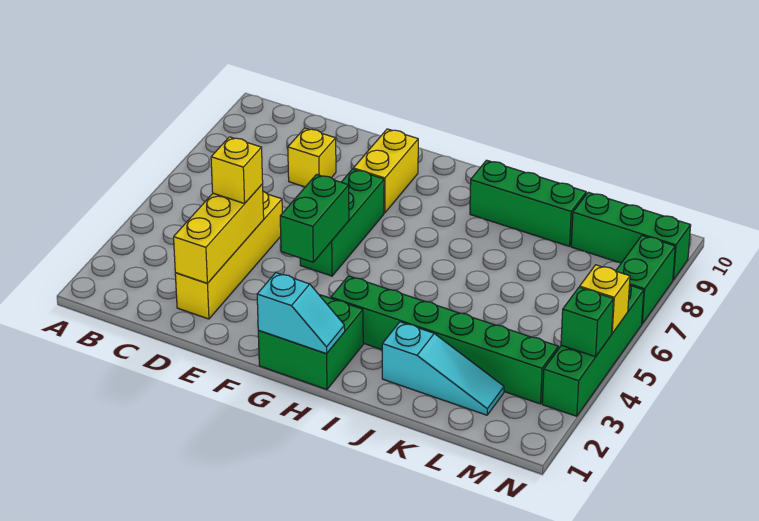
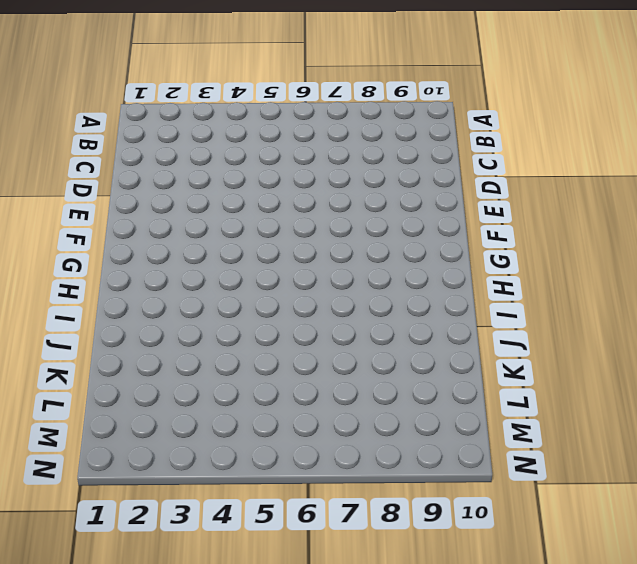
none -> yellow brick D2:D5 level 1
none -> yellow brick D8 level 1
none -> green brick F5:F7 level 1

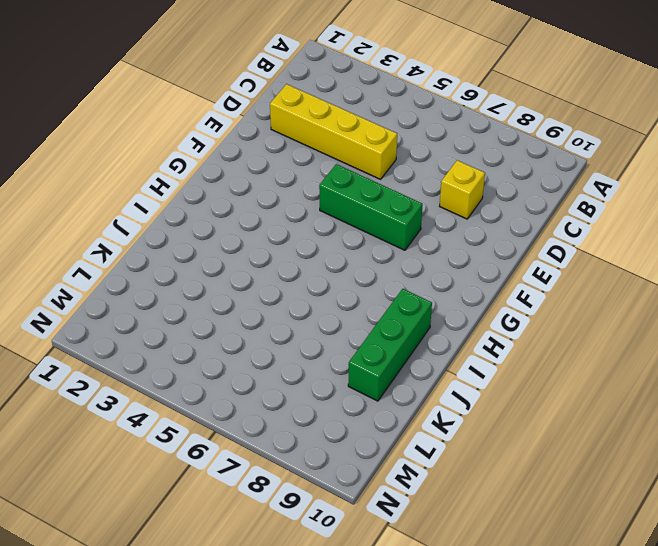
none -> yellow brick F8:F9 level 1
none -> green brick G1:H2 level 1
none -> green brick H3:M3 level 1

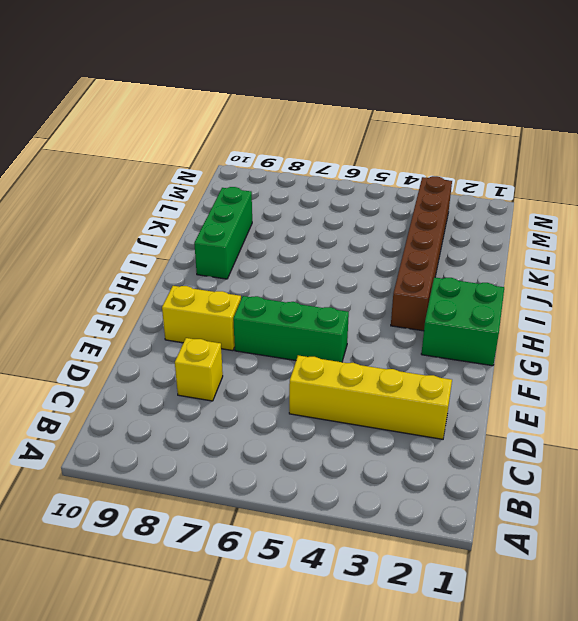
brown brick H3:M3 level 1 -> green brick H3:M3 level 1
none -> cyan slope J2:L2 level 1 top J
none -> green brick L9:N9 level 1
none -> green brick N3:N6 level 1

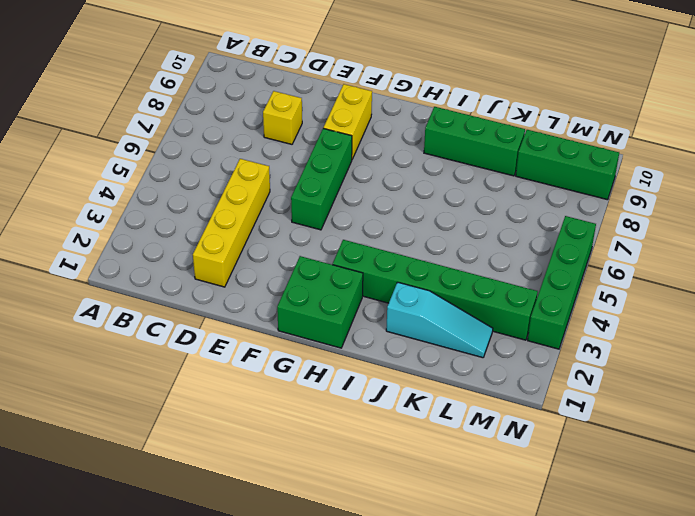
none -> green brick N7:N8 level 1
none -> yellow brick D2:D4 level 2
none -> green brick F4:F5 level 2

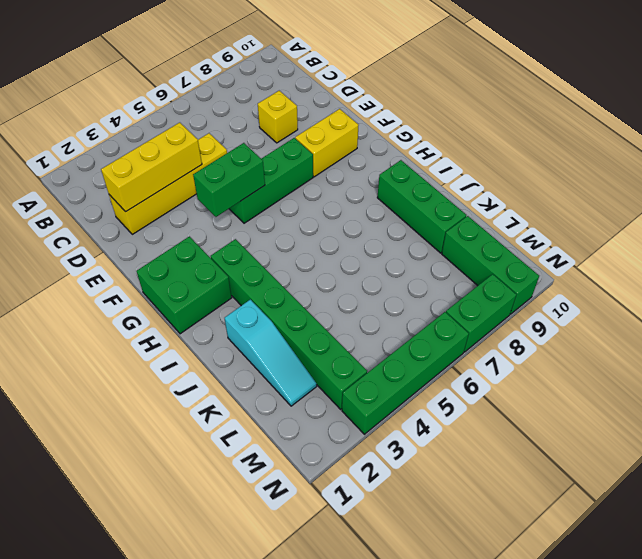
none -> cyan slope G1:H1 level 2 top G
none -> green brick N4 level 2
none -> yellow brick N5 level 2

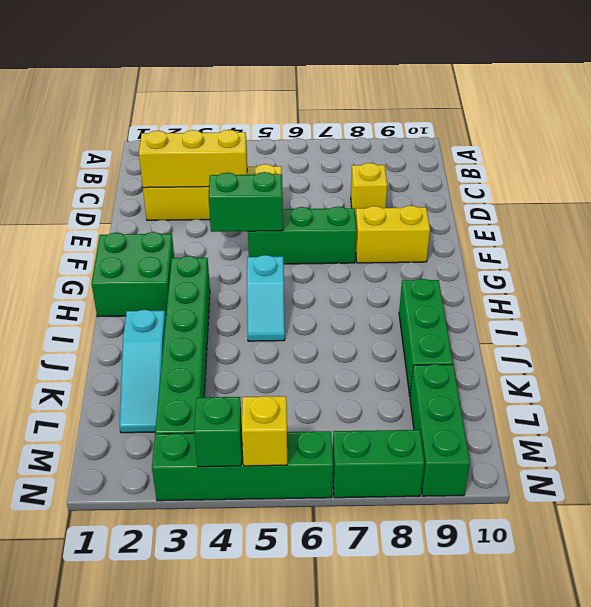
cyan slope H5:I5 level 1 top H -> cyan slope G1:H1 level 2 top G
none -> yellow brick D4 level 3

